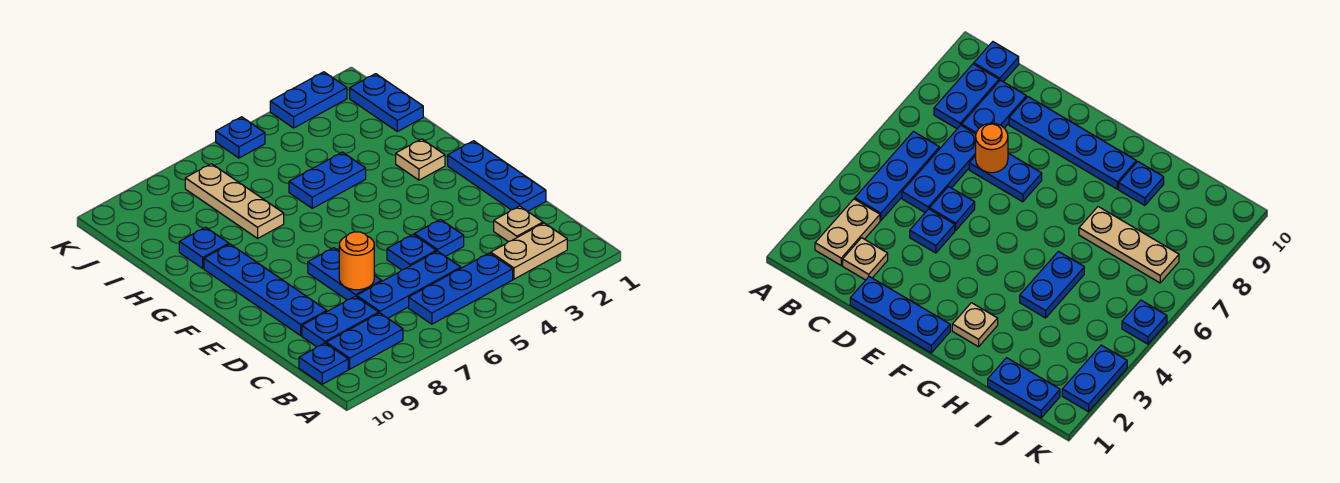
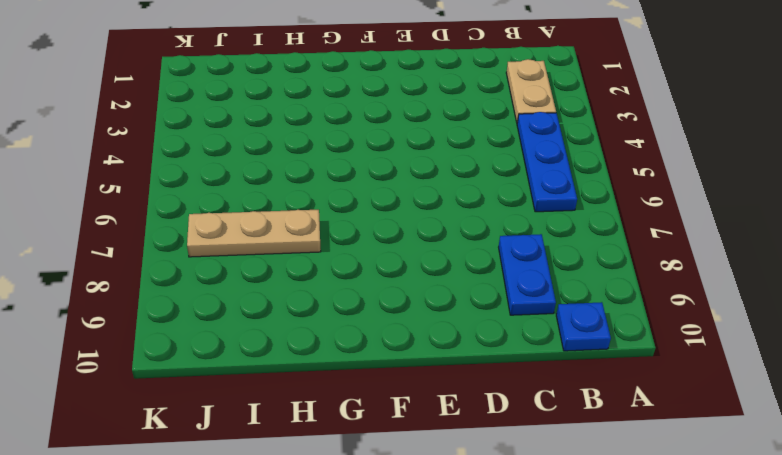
none -> blue plate B8:B9 level 1
none -> tan plate C2 level 1
none -> blue plate C5:C7 level 1

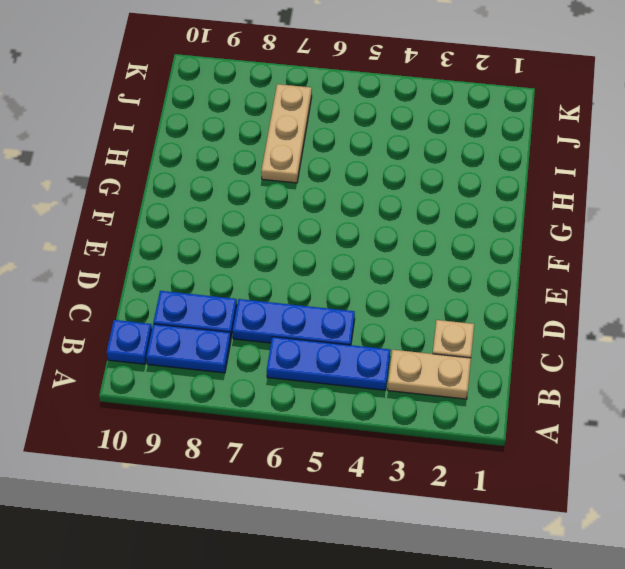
none -> blue plate D1:F1 level 1
none -> blue plate D4 level 1
none -> blue plate D5 level 1

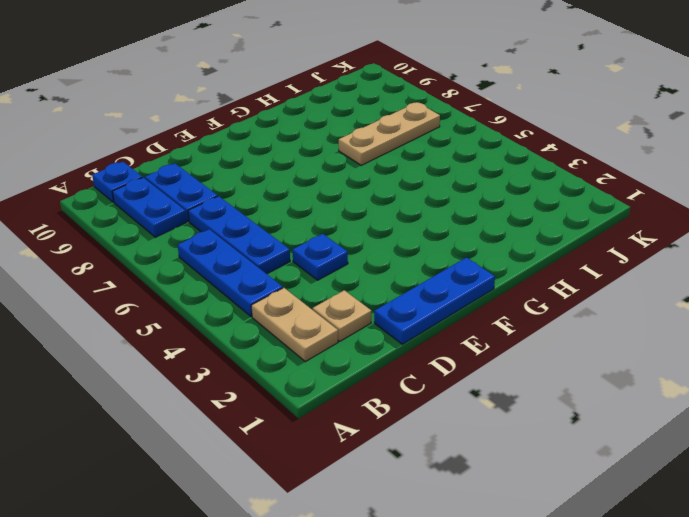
none -> blue plate D5 level 1
none -> blue plate D7:E7 level 1
none -> blue plate D9:G9 level 1

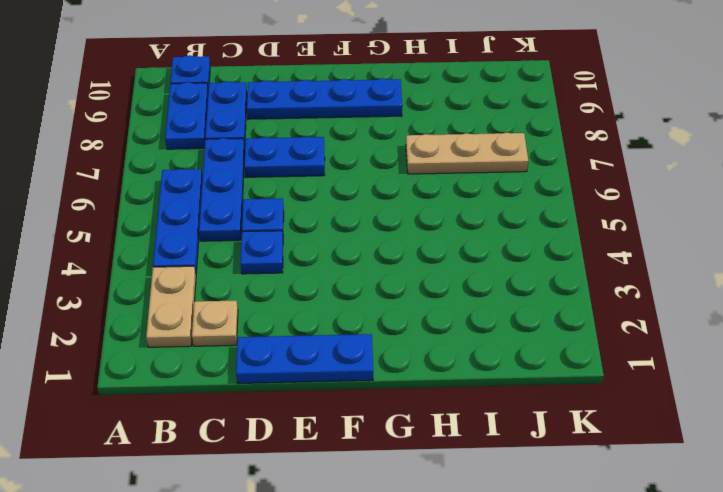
none -> tan plate G2 level 1
none -> blue plate H4:H5 level 1
none -> blue plate H9 level 1

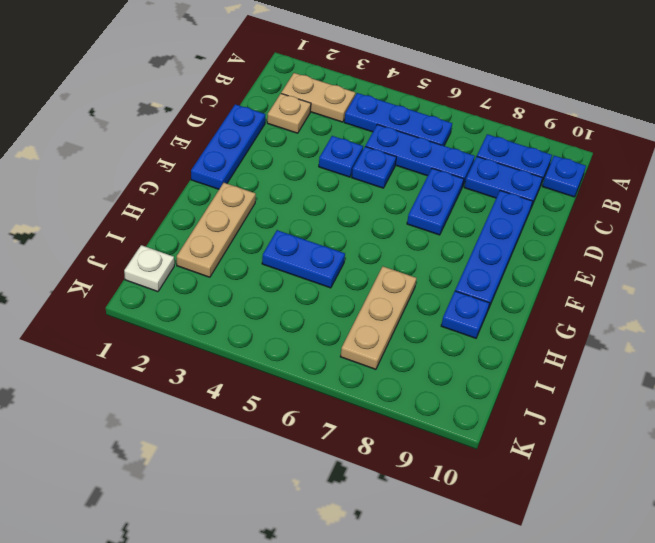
tan plate G2:I2 level 1 -> tan plate G2 level 1
white plate J1 level 1 -> blue plate I1:J1 level 1
none -> blue plate K2:K3 level 1
none -> blue plate K5 level 1
none -> orange round brick D7 level 2

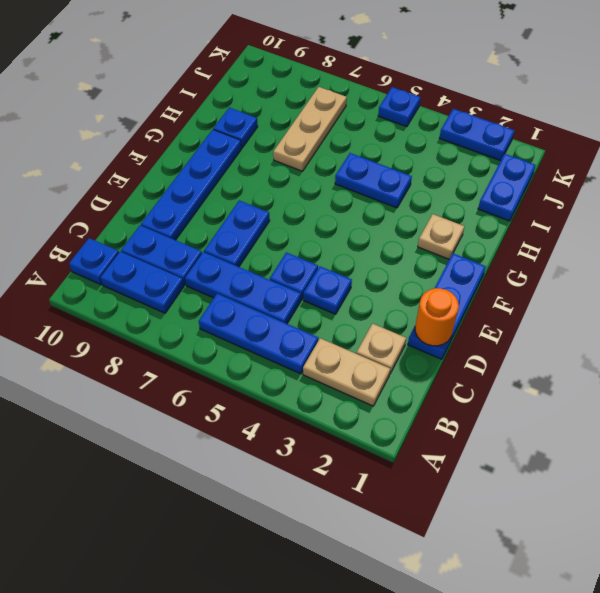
orange round brick D1 level 2 -> orange round brick D7 level 2

